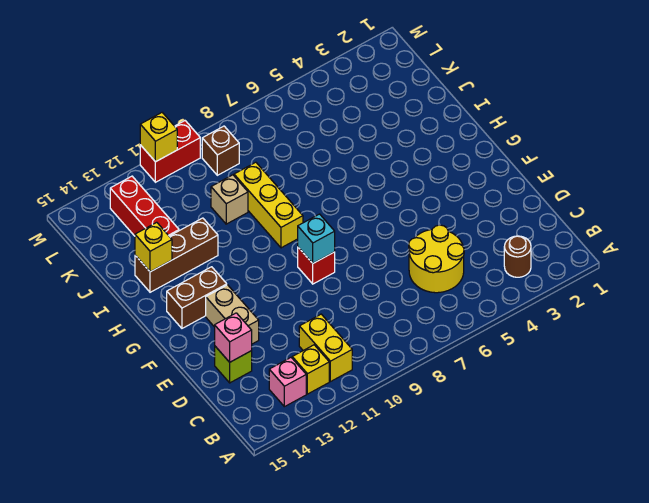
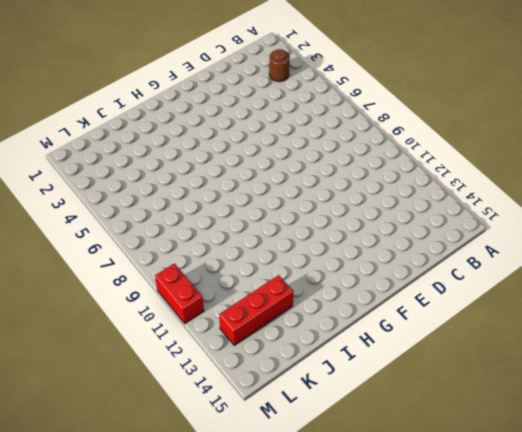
none -> yellow brick B11:C11 level 1
none -> yellow brick B12 level 1
none -> pink brick B13 level 1

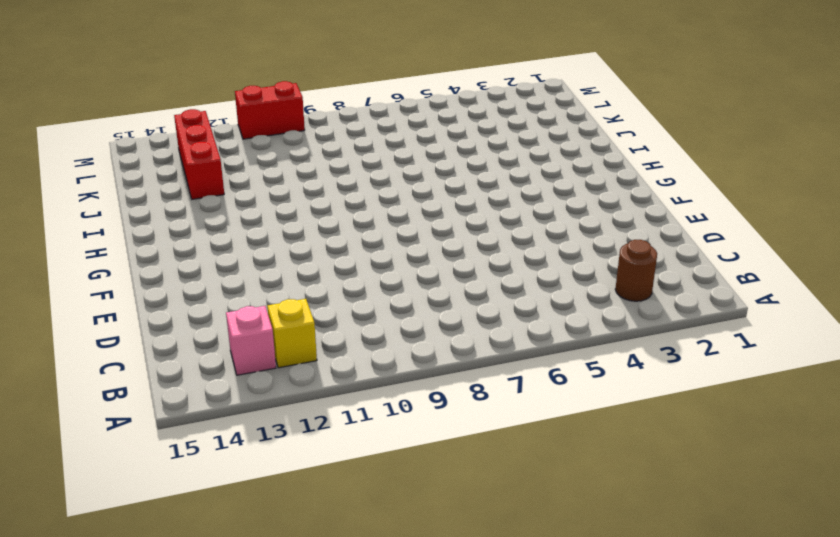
none -> yellow brick B11:C11 level 1
none -> yellow round brick C5:D6 level 1
none -> lime brick D14 level 1

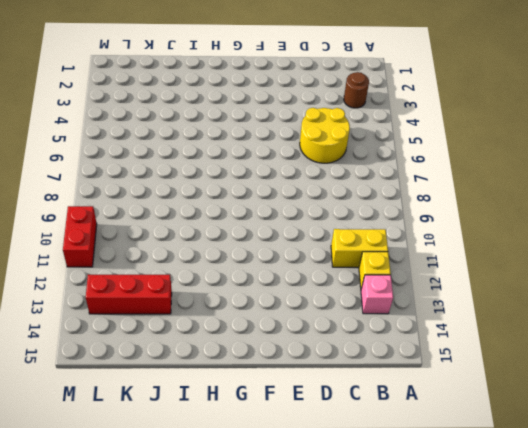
none -> lime brick D14 level 1
none -> tan brick E13:F13 level 1
none -> red brick F9 level 1

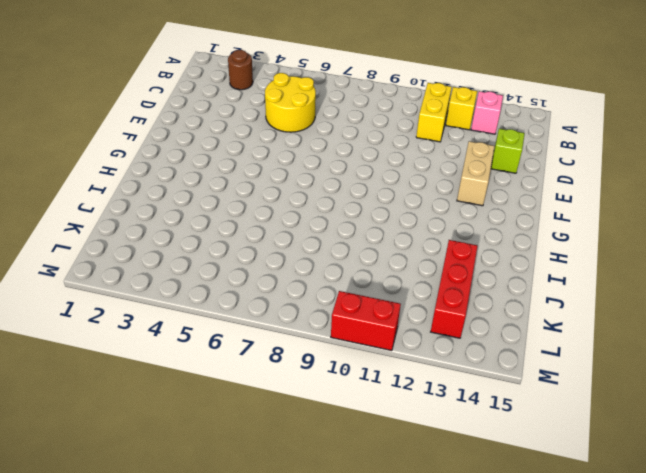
none -> red brick F9 level 1
none -> brown brick G13:G14 level 1
none -> yellow brick H9:J9 level 1

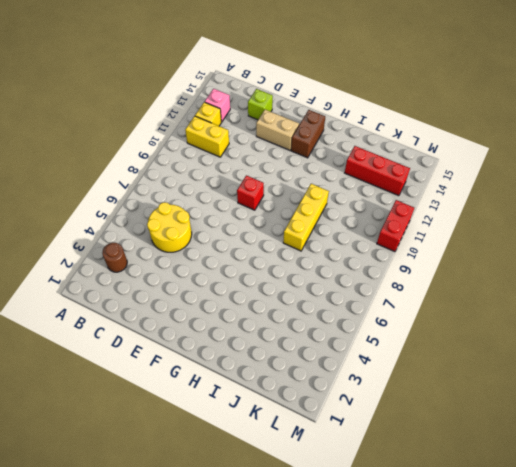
yellow brick I8:I10 level 1 -> yellow brick H9:J9 level 1
none -> brown brick I12:I14 level 1
none -> tan brick J10 level 1
none -> brown brick L9 level 1

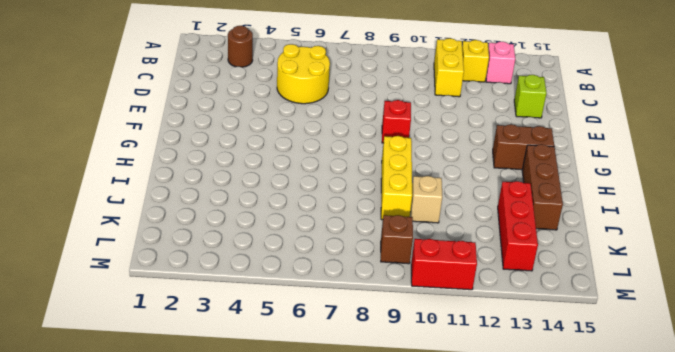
brown brick H14:J14 level 1 -> brown brick I12:I14 level 1
none -> tan brick E13:F13 level 1
none -> pink brick D14 level 2
none -> cyan brick F9 level 2

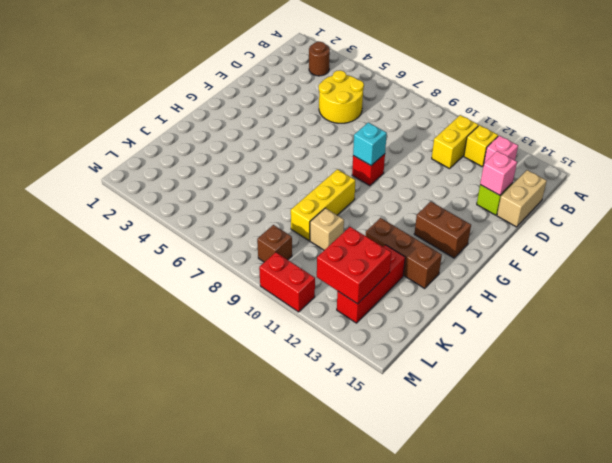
tan brick C15:D15 level 1 -> tan brick E13:F13 level 1
red brick K12:L13 level 2 -> none
none -> yellow brick I14 level 2
none -> yellow brick M11 level 2

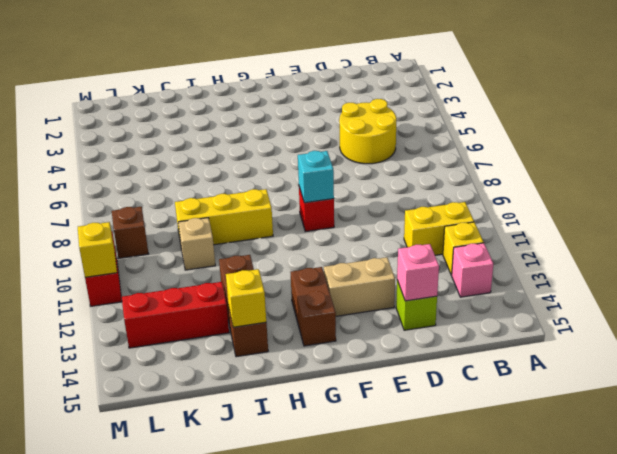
none -> brown round brick B3 level 1

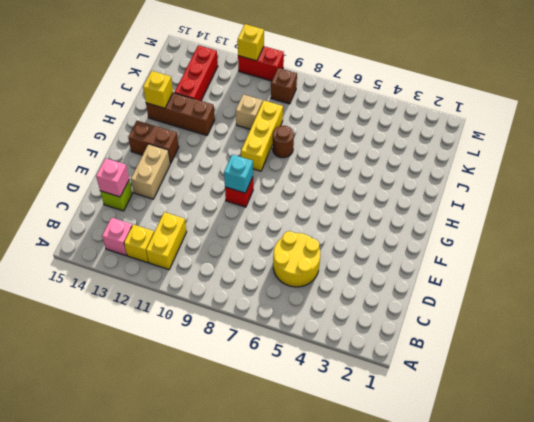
brown round brick I8 level 1 -> brown round brick B3 level 1

